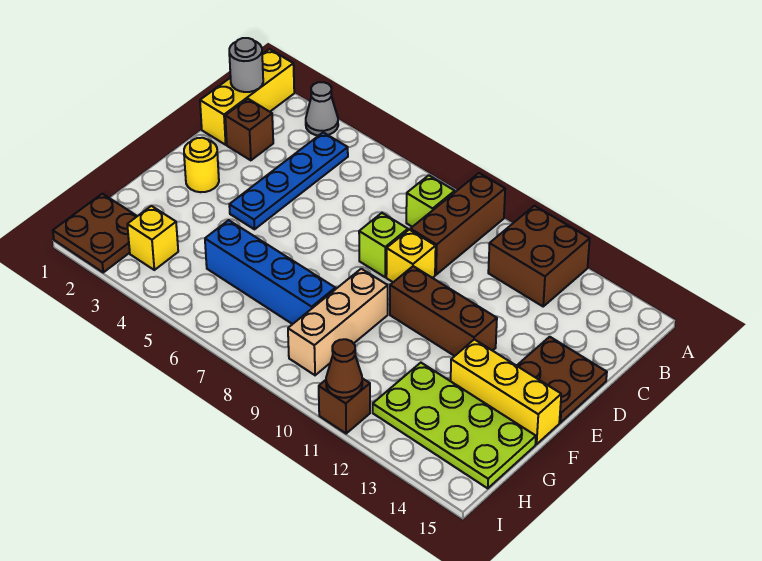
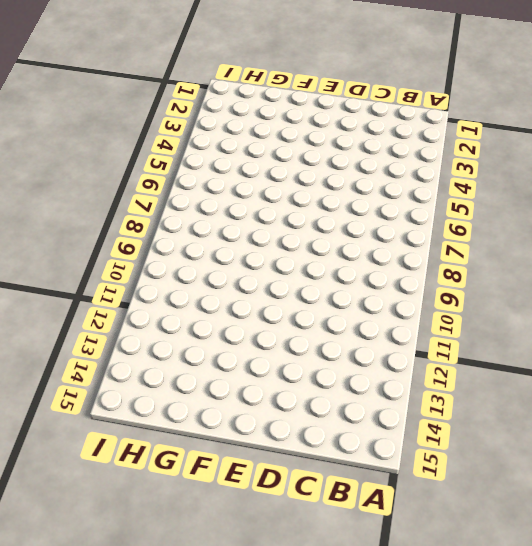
none -> yellow brick A1:C1 level 1
none -> grey cone A3 level 1
none -> brown brick A9:C9 level 1

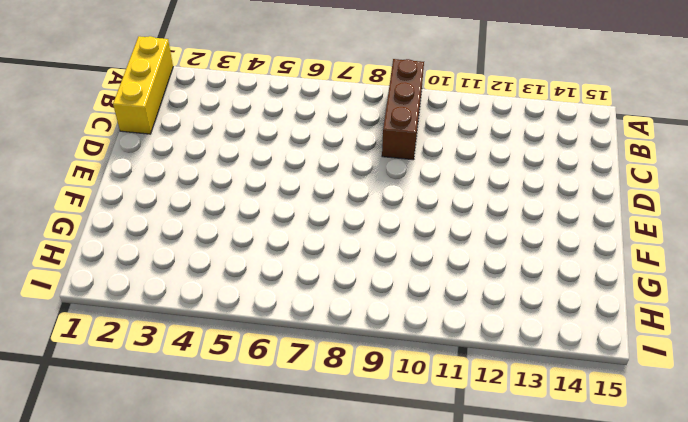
none -> grey cone A3 level 1
none -> brown brick A11:B12 level 1
none -> blue plate B4:E4 level 1

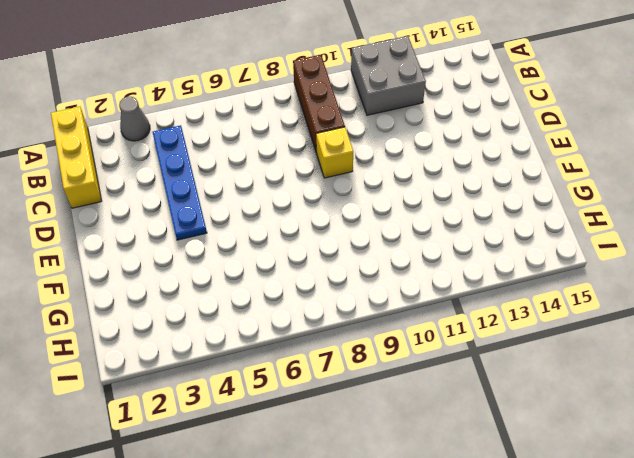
grey brick A11:B12 level 1 -> brown brick A11:B12 level 1
none -> lime brick B8 level 1
none -> brown brick C2 level 1
none -> lime brick D8 level 1

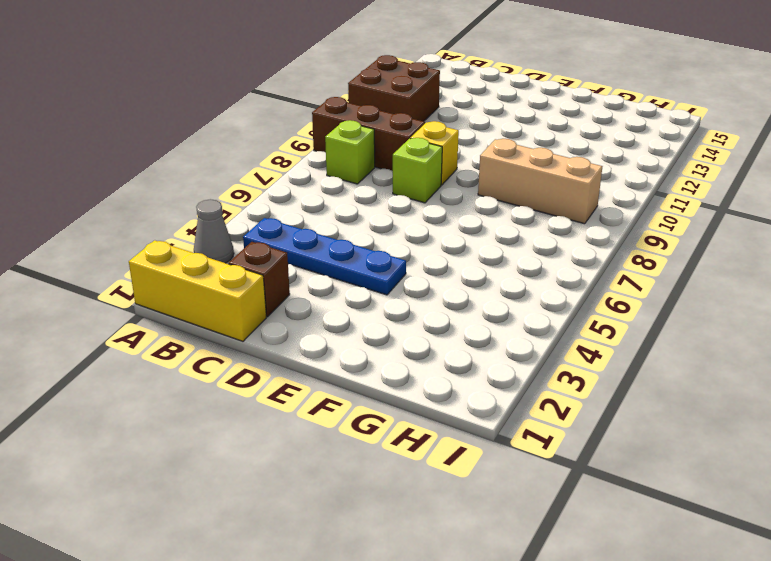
none -> brown plate D14:E15 level 1
none -> yellow round brick E2 level 1
none -> brown brick E10:E12 level 1

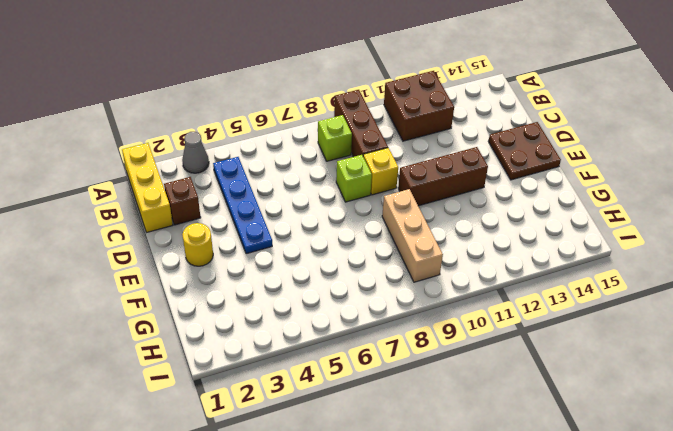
none -> yellow brick F13:F15 level 1
none -> blue brick G5:G8 level 1
none -> lime plate G12:H15 level 1

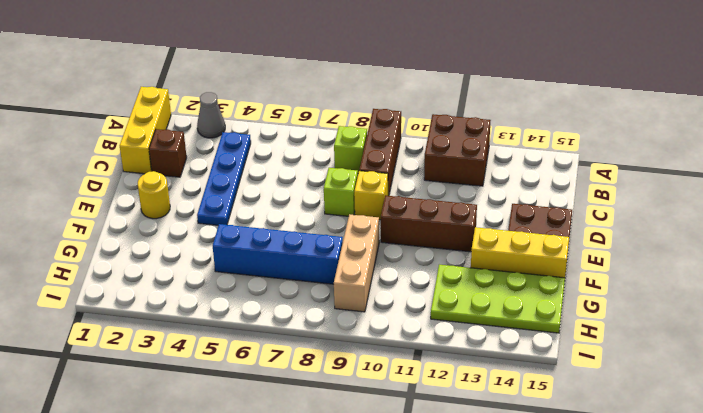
none -> brown plate H1:I2 level 1
none -> yellow brick H3 level 1
none -> brown brick I11 level 1

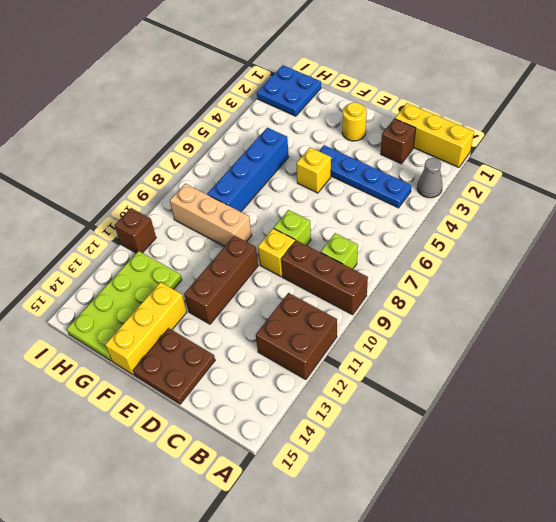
yellow brick E5 level 1 -> yellow brick H3 level 1
blue plate H1:I2 level 1 -> brown plate H1:I2 level 1
none -> grey round brick B1 level 2
none -> brown cone I11 level 2

